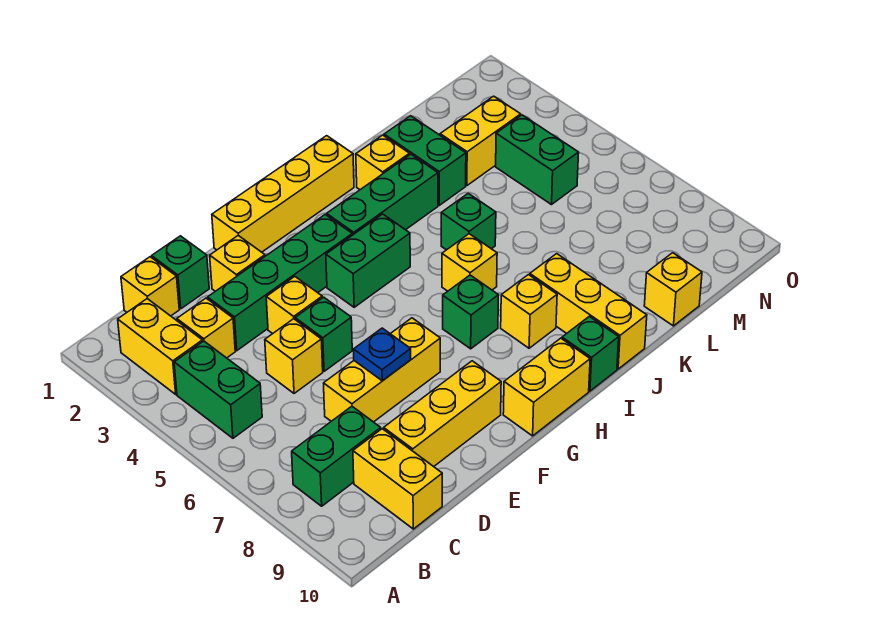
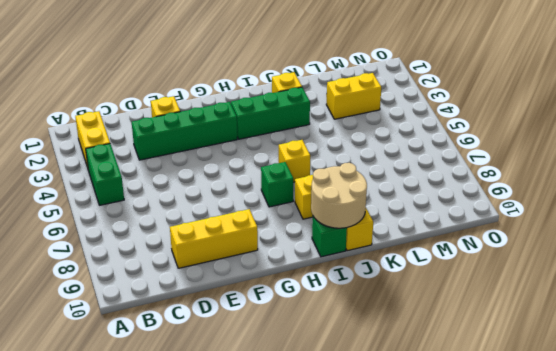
tan round brick I9:J10 level 2 -> none
none -> green brick B8:C8 level 1
none -> yellow brick C1 level 1
none -> yellow brick C3 level 1
none -> yellow brick C9:C10 level 1

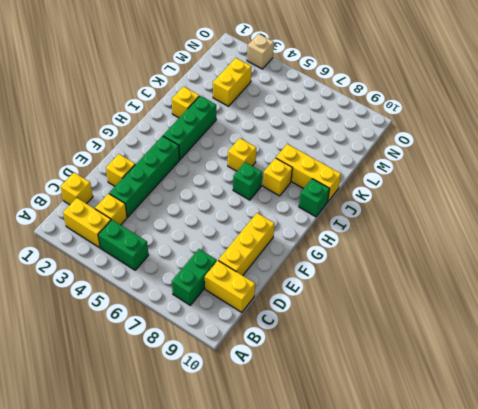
tan brick O3 level 1 -> none
none -> green brick D1 level 1
none -> yellow brick D5 level 1
none -> yellow brick D7:F7 level 1
none -> yellow brick E4 level 1

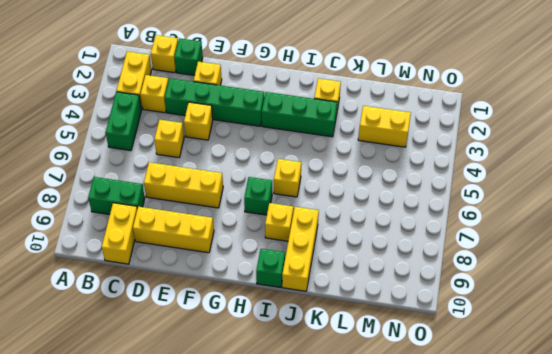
none -> green brick E5 level 1
none -> yellow brick F1:I1 level 1
none -> green brick G4:H4 level 1
none -> yellow brick G10:H10 level 1

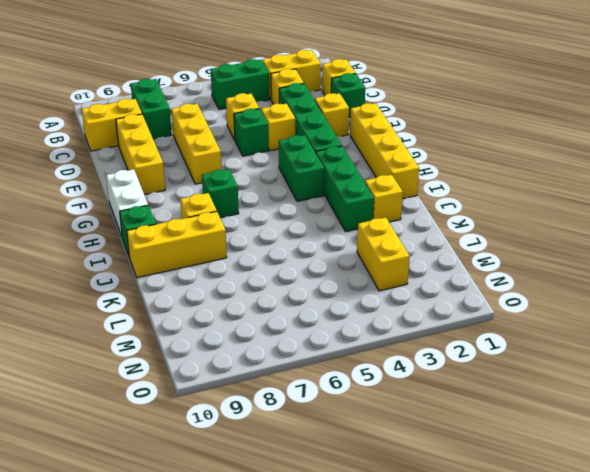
white brick G10:H10 level 1 -> yellow brick G10:H10 level 1
none -> yellow brick I6 level 1
none -> green brick J5 level 1
none -> green brick K2:K3 level 1
none -> yellow brick L10 level 1

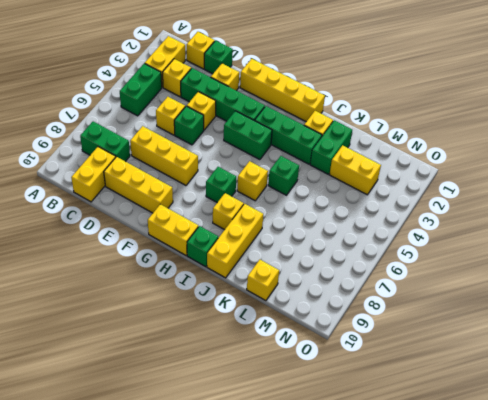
none -> green brick M4:M5 level 1
none -> blue plate E7 level 2

